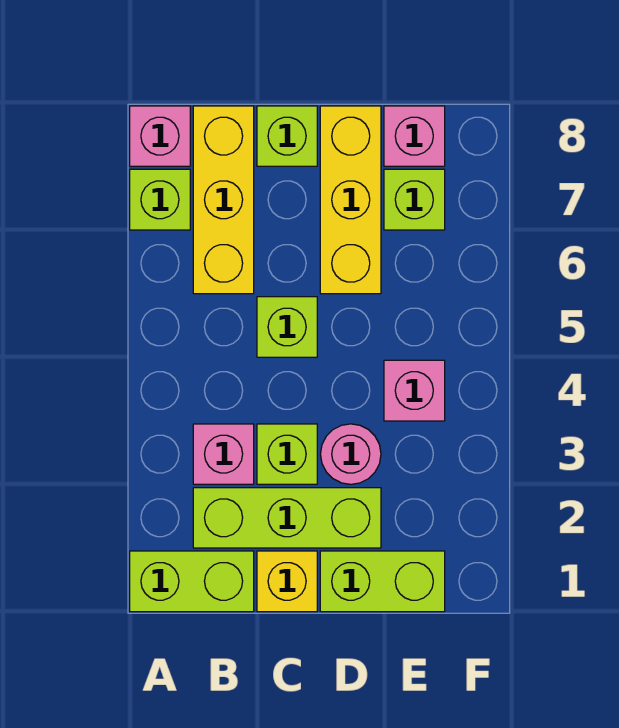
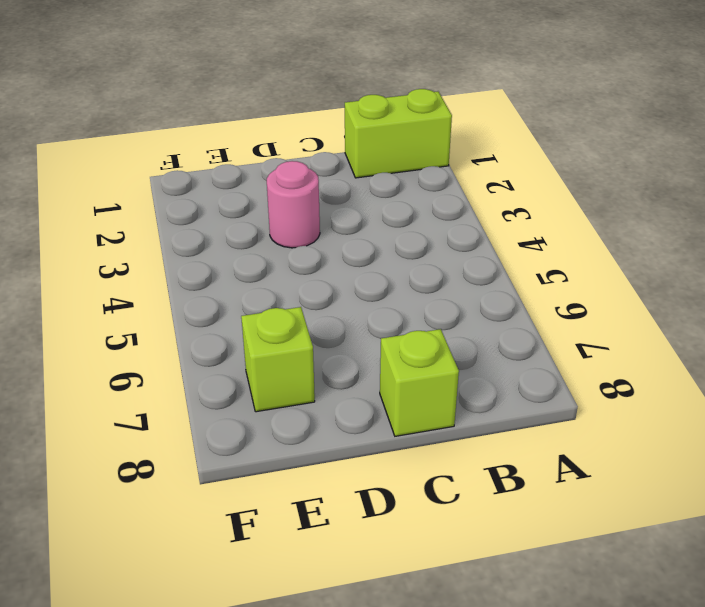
none -> lime brick A7 level 1
none -> pink brick A8 level 1
none -> lime brick B2:D2 level 1

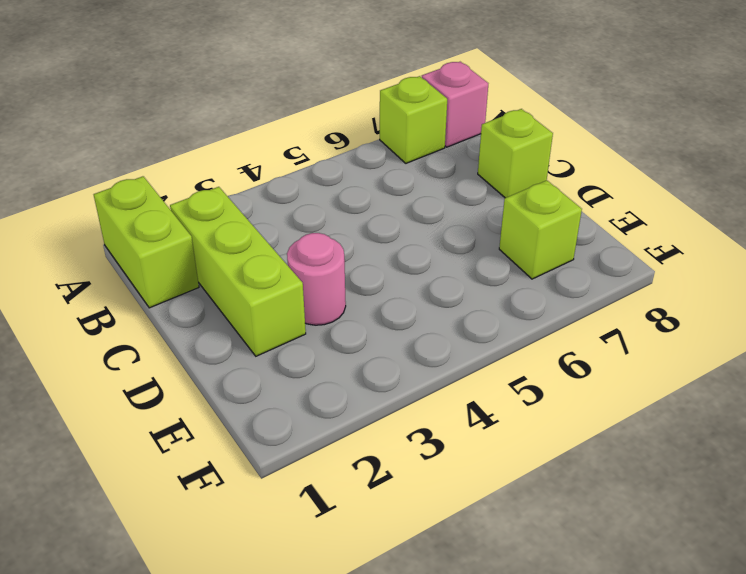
none -> pink brick B3 level 1
none -> yellow brick B6:B8 level 1
none -> yellow brick C1 level 1

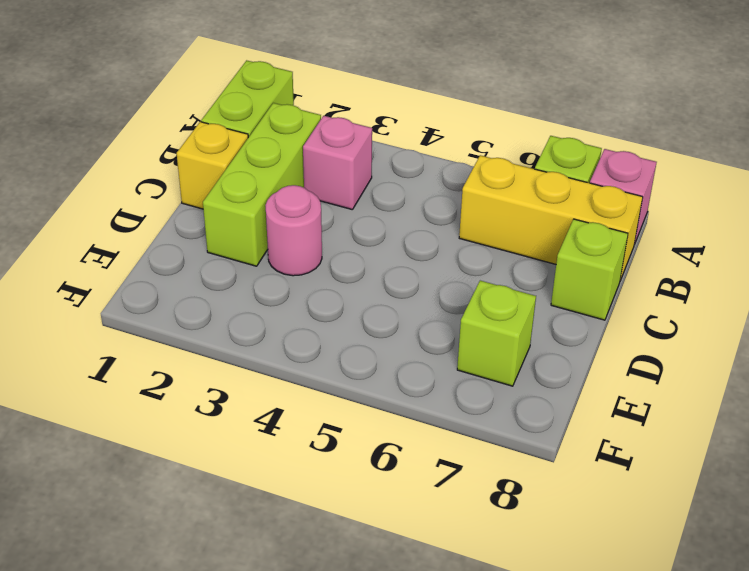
none -> lime brick C3 level 1
none -> lime brick C5 level 1
none -> lime brick D1:E1 level 1

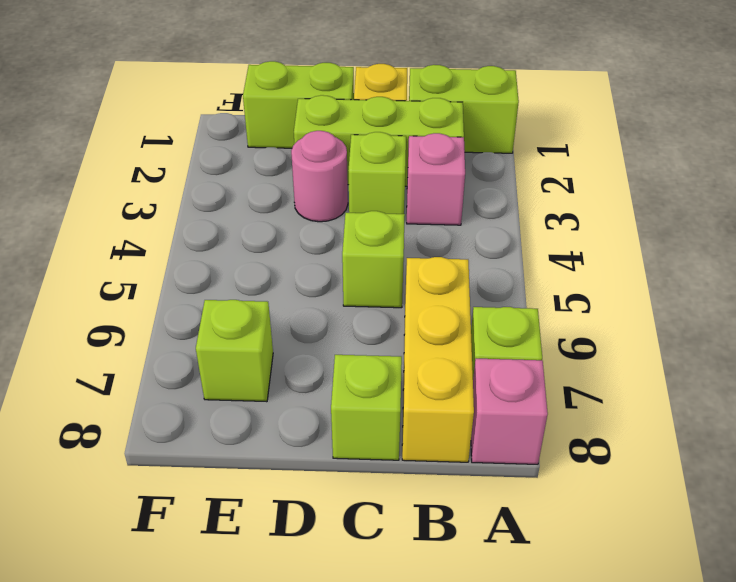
none -> yellow brick D6:D8 level 1
none -> pink brick E4 level 1
none -> pink brick E8 level 1

